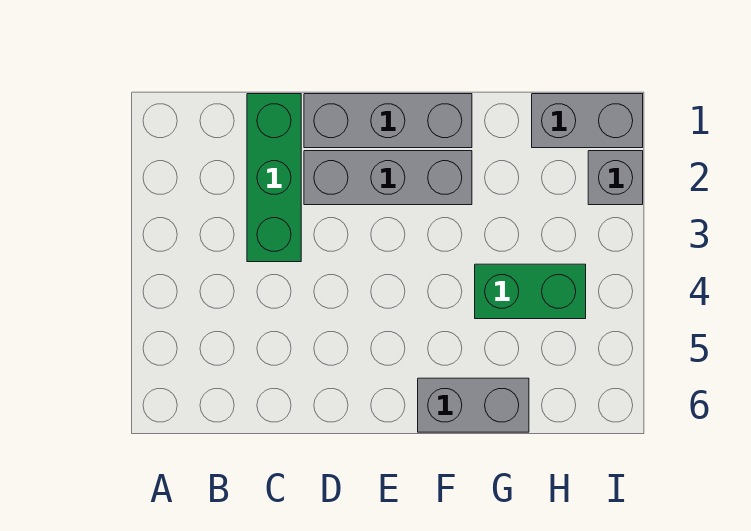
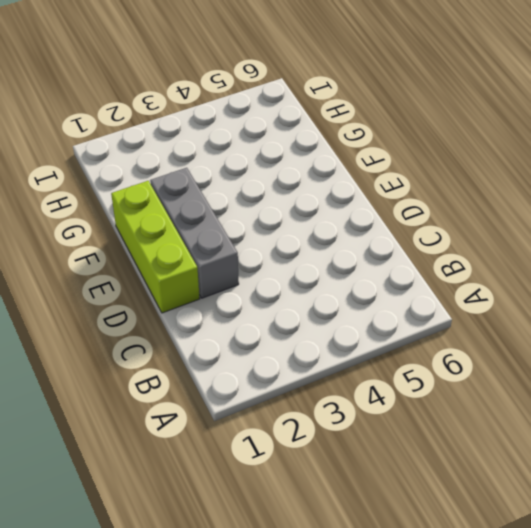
lime brick D1:F1 level 1 -> grey brick D1:F1 level 1
none -> green brick C1:C3 level 1
none -> grey brick F6:G6 level 1

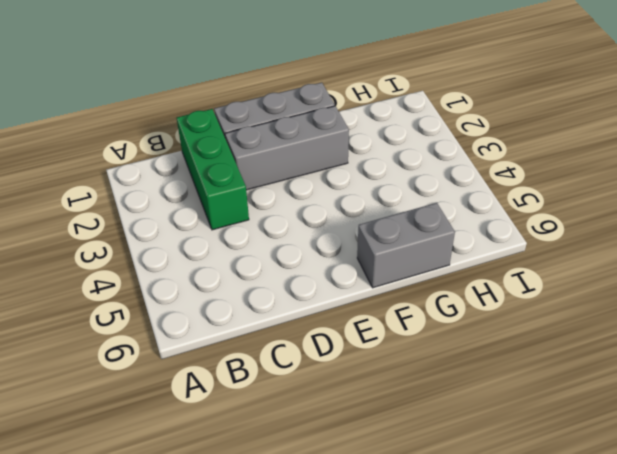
none -> green brick G4:H4 level 1
none -> grey brick H1:I1 level 1

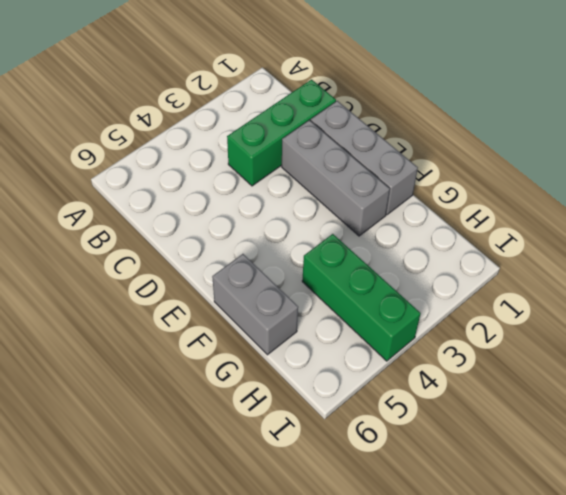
green brick G4:I4 level 1 -> green brick G4:H4 level 1
none -> grey brick H1:I1 level 1
none -> grey brick I2 level 1

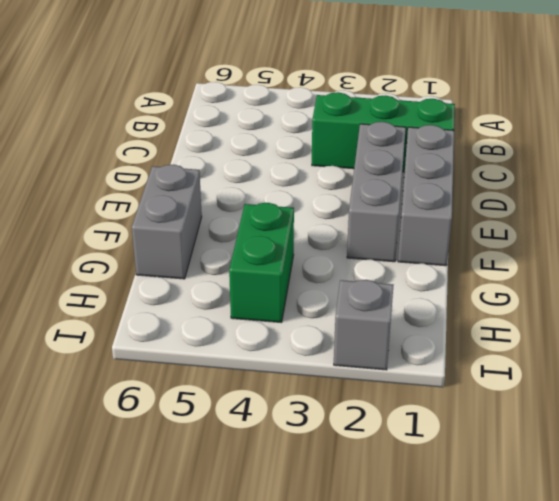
none -> grey brick H1:I1 level 1

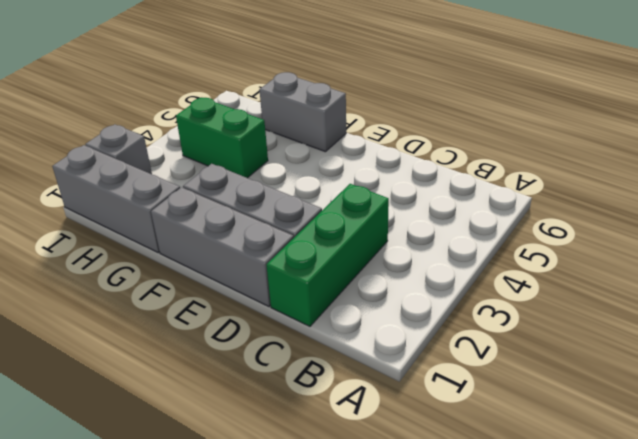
grey brick G1:I1 level 1 -> grey brick H1:I1 level 1

